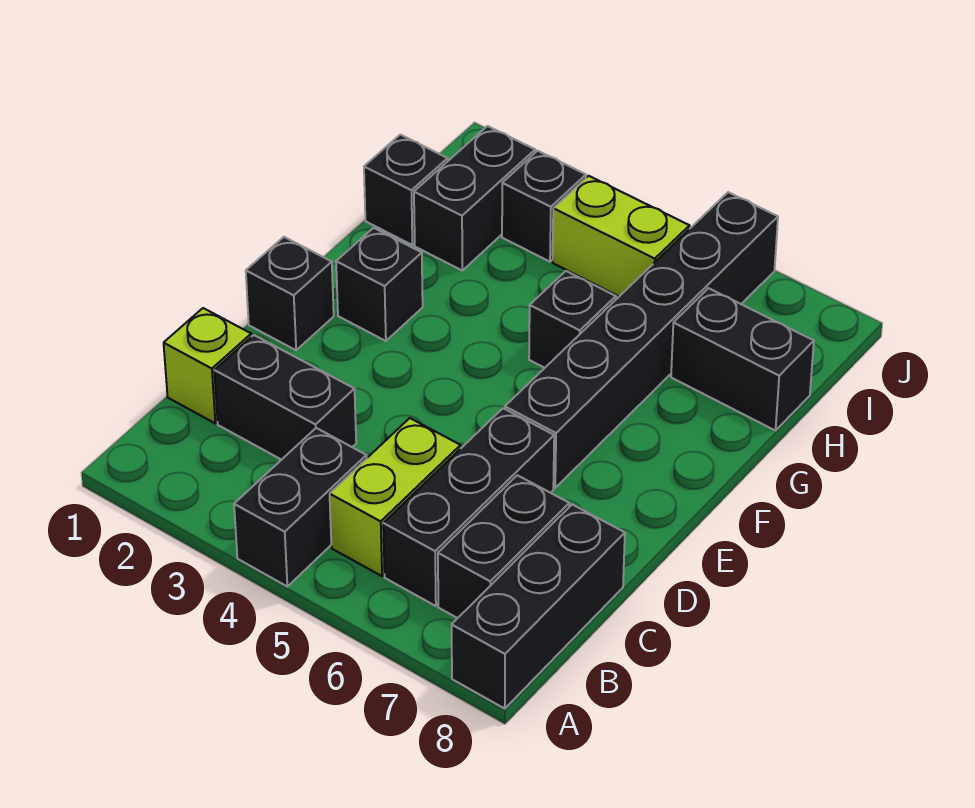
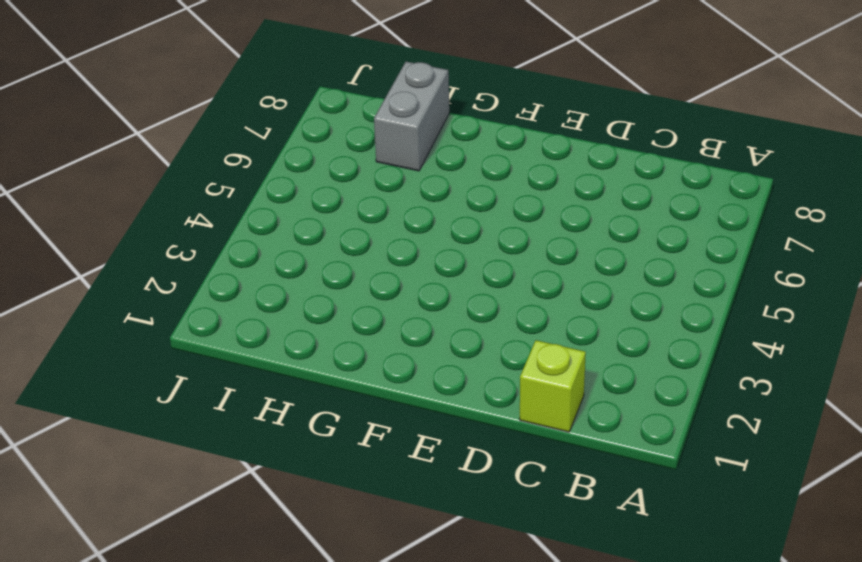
grey brick H7:H8 level 1 -> black brick H7:H8 level 1
none -> black brick A4:B4 level 1
none -> black brick A8:C8 level 1
none -> lime brick B5:C5 level 1

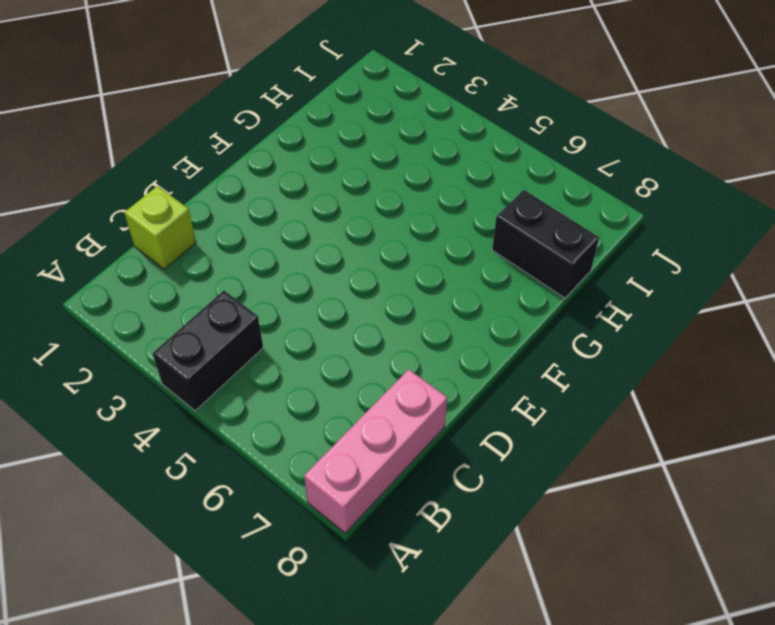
pink brick A8:C8 level 1 -> black brick A8:C8 level 1
none -> lime brick B5:C5 level 1
none -> black brick B6:D6 level 1
none -> black brick B7:C7 level 1

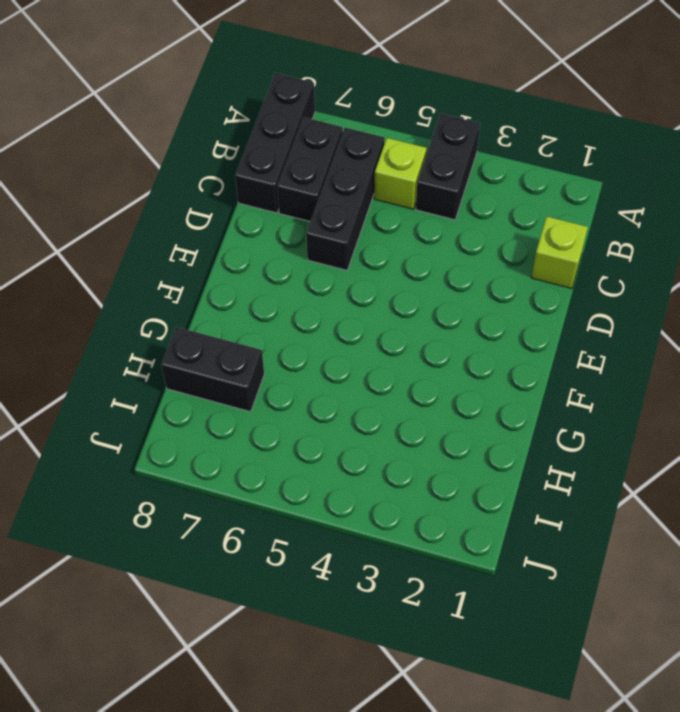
lime brick B5 level 1 -> lime brick B5:C5 level 1
none -> black brick C2:C3 level 1
none -> black brick E1 level 1
none -> black brick E6:J6 level 1

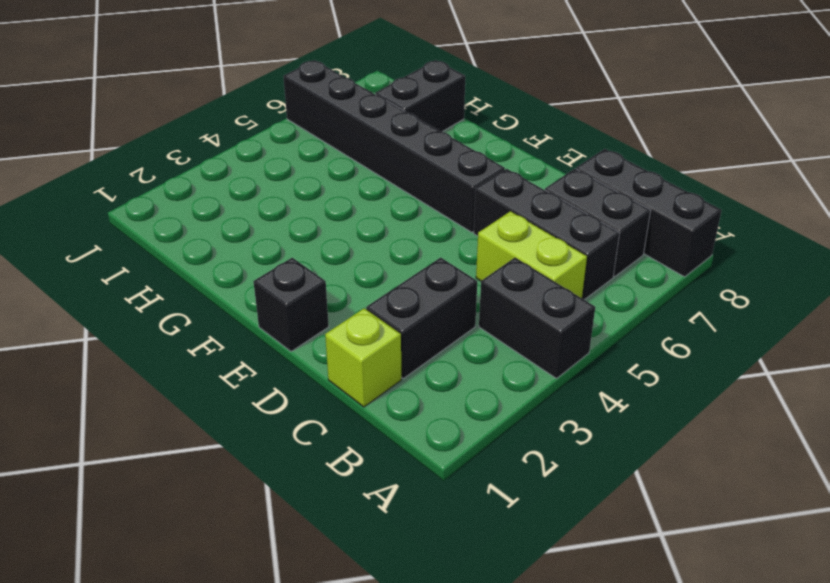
none -> black brick F2 level 1
none -> black brick G5 level 1
none -> black brick H1 level 1

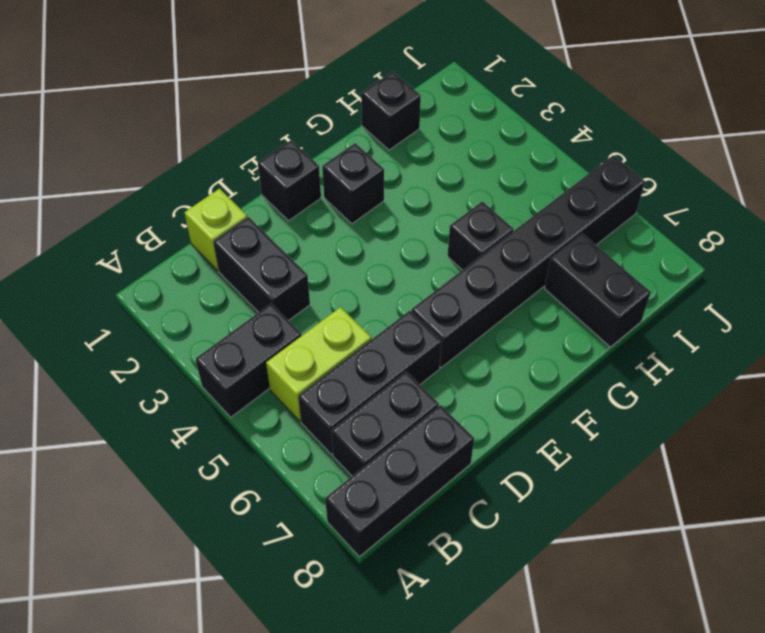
none -> black brick H2:I2 level 1
none -> black brick I3 level 1
none -> lime brick I4:I5 level 1

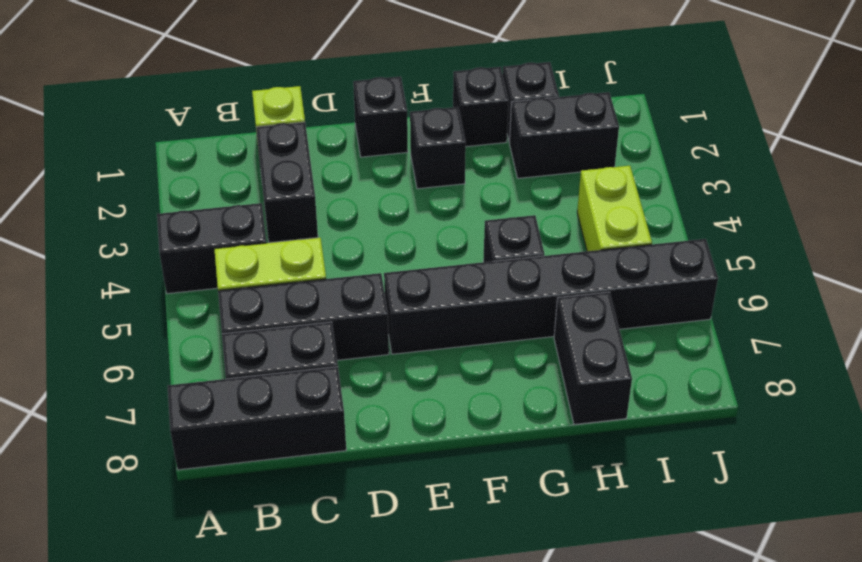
black brick G1 level 1 -> black brick I3 level 1

